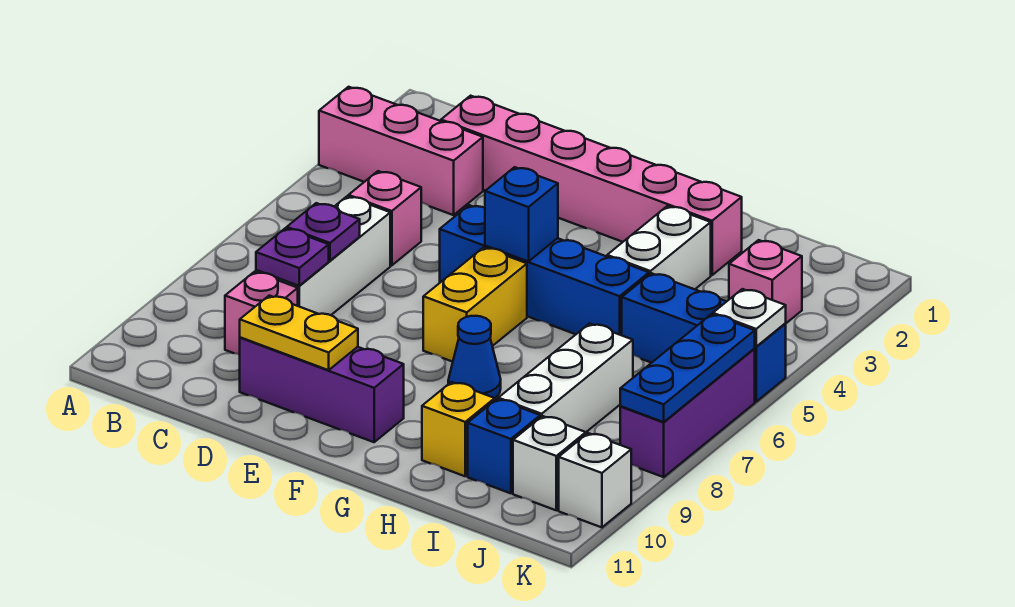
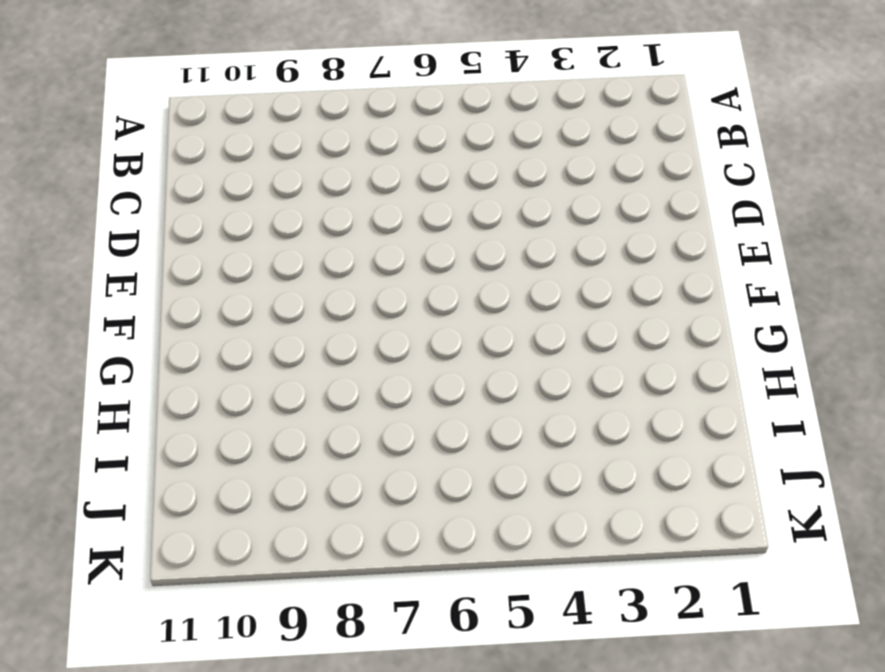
none -> pink brick A3:C3 level 1
none -> pink brick C2:H2 level 1
none -> pink brick C5 level 1

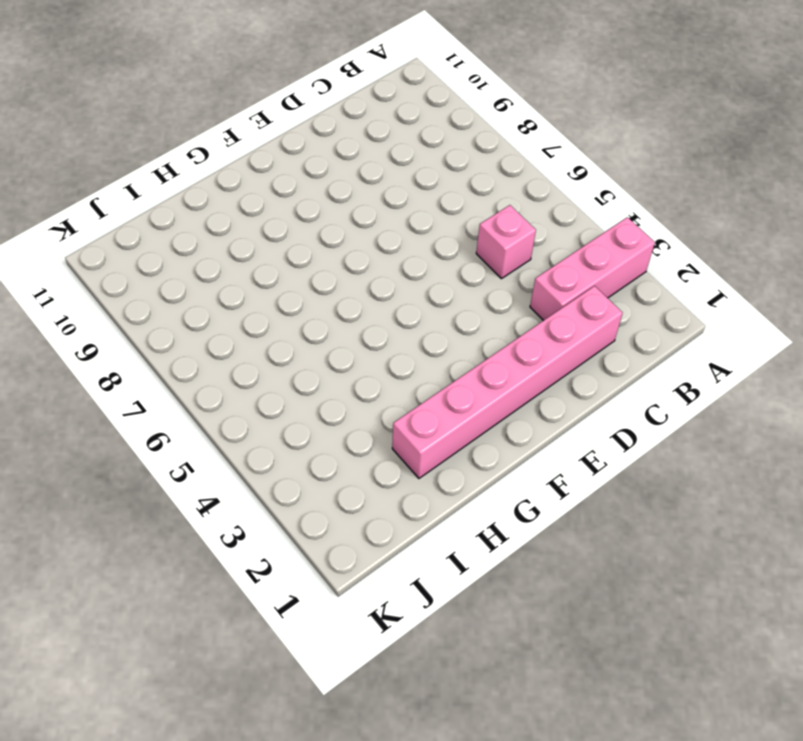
none -> white brick C6:C8 level 1
none -> pink brick C9 level 1
none -> purple brick D10:F10 level 1

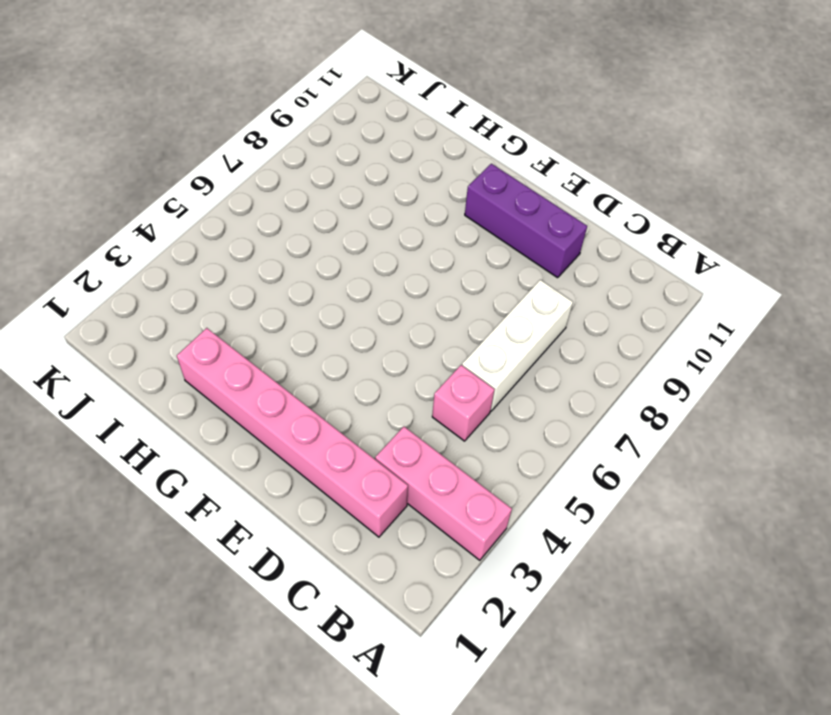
none -> pink brick C9 level 1
none -> blue brick E5:H5 level 1
none -> yellow brick F6:F7 level 1

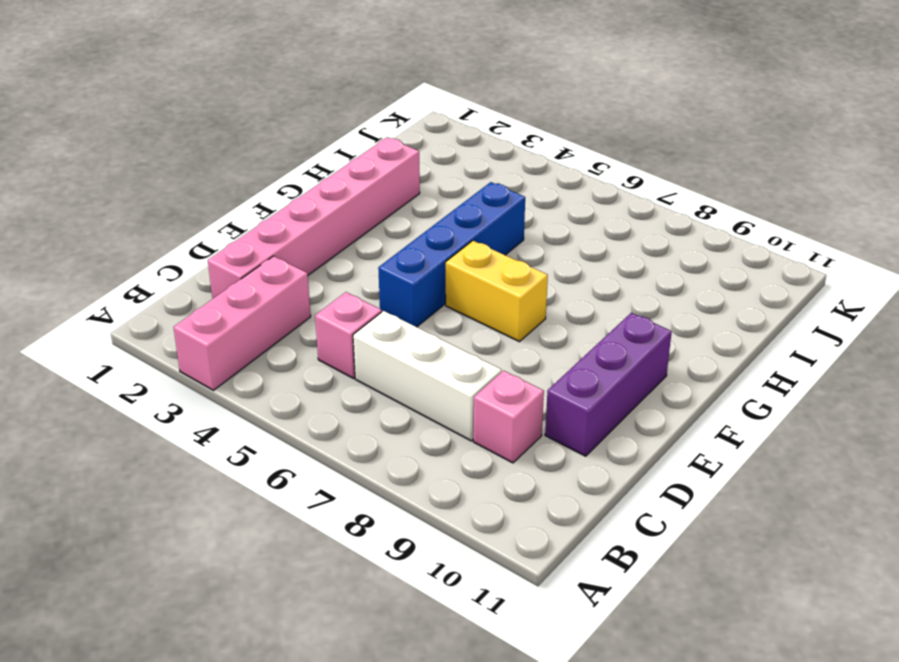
none -> blue cone G8 level 1
none -> white brick H3:H4 level 1
none -> yellow brick H10 level 1

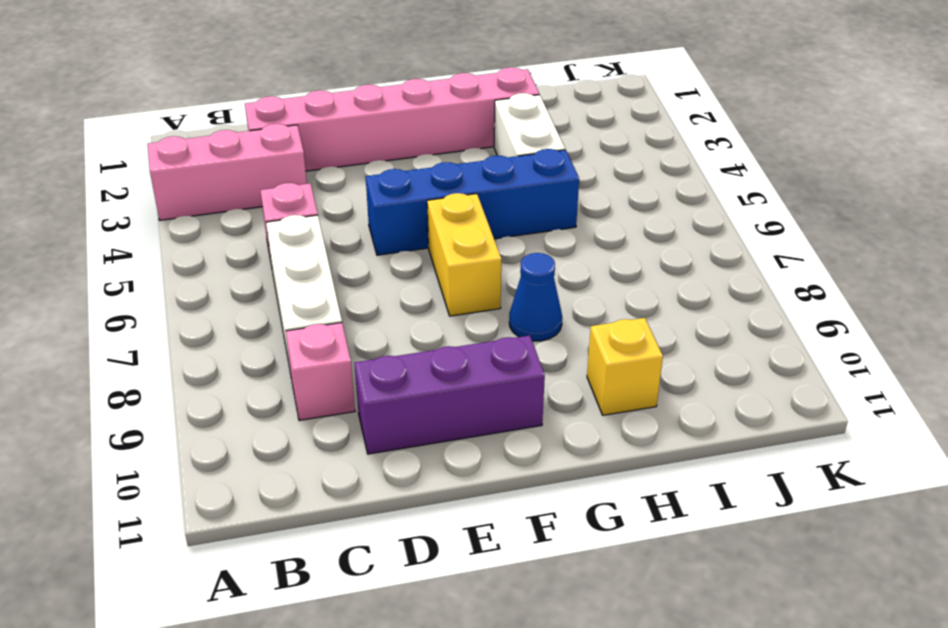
none -> blue brick I5:K5 level 1
none -> white brick I7:I9 level 1
none -> blue brick I10 level 1

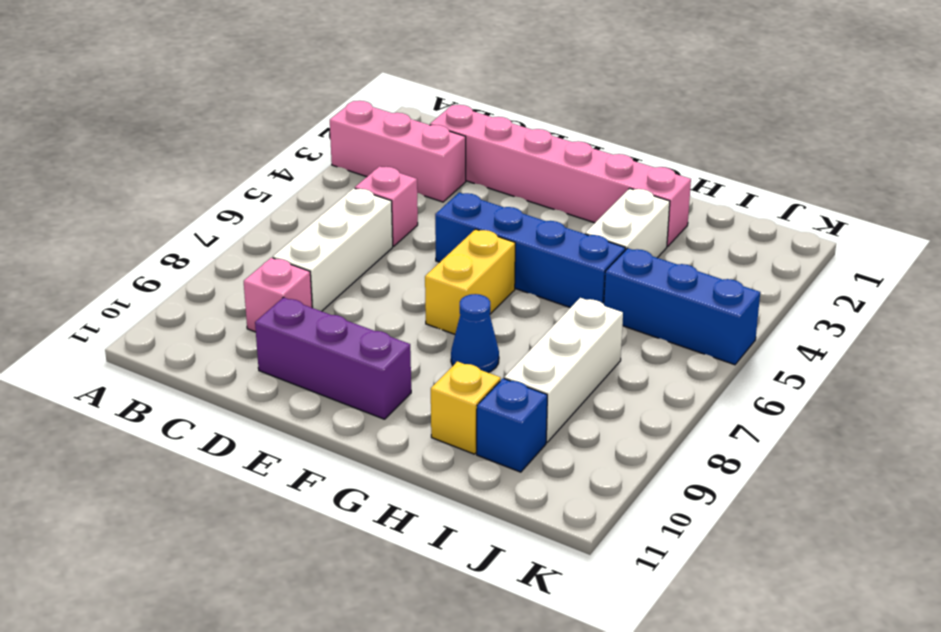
none -> pink brick J3 level 1
none -> white brick J10 level 1
none -> purple brick K6:K8 level 1

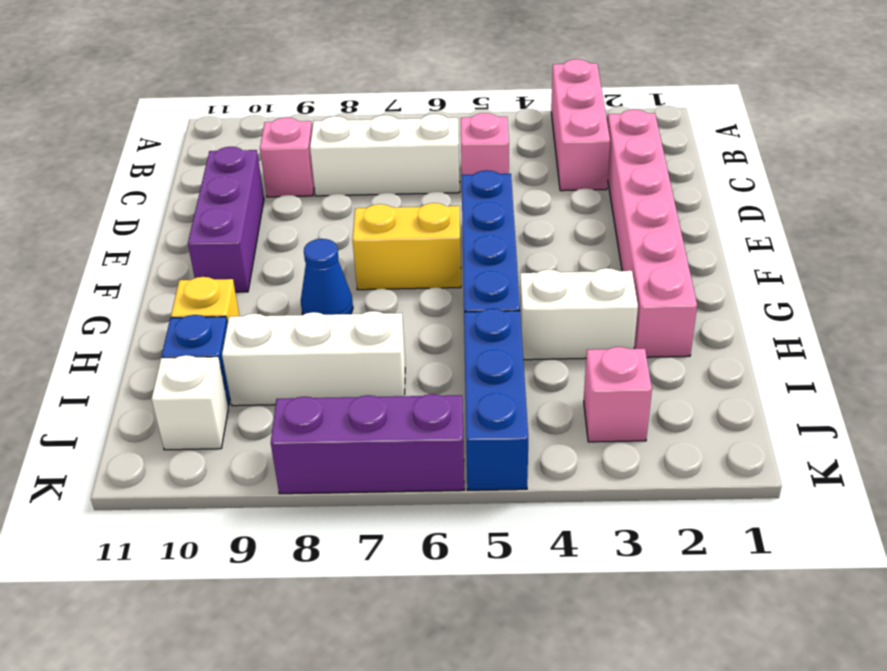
none -> white brick K10 level 1
none -> purple plate C7 level 2
none -> purple plate C8 level 2

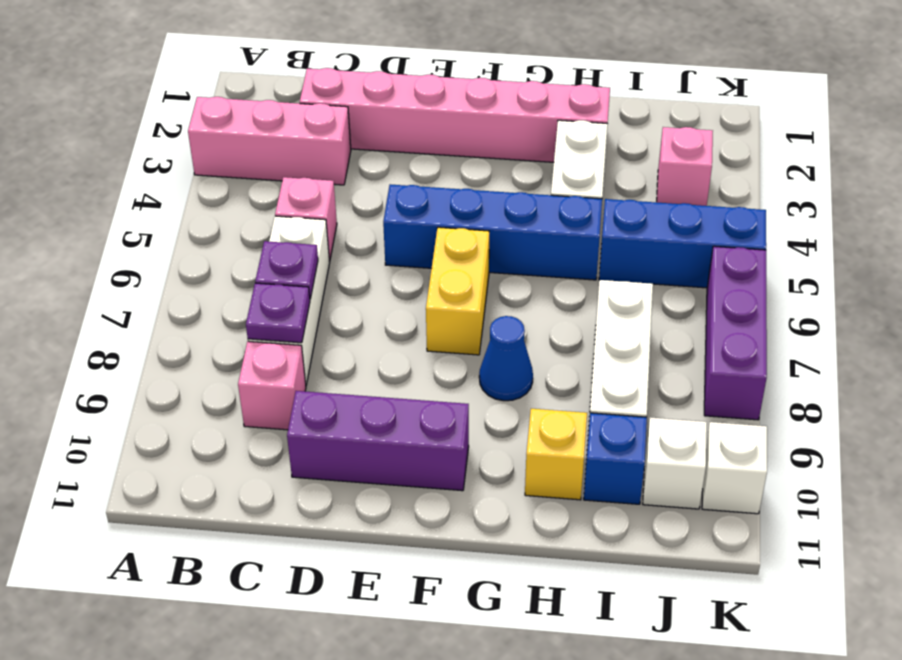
none -> yellow plate D10:E10 level 2
none -> blue brick F5 level 2
none -> white plate K5 level 2

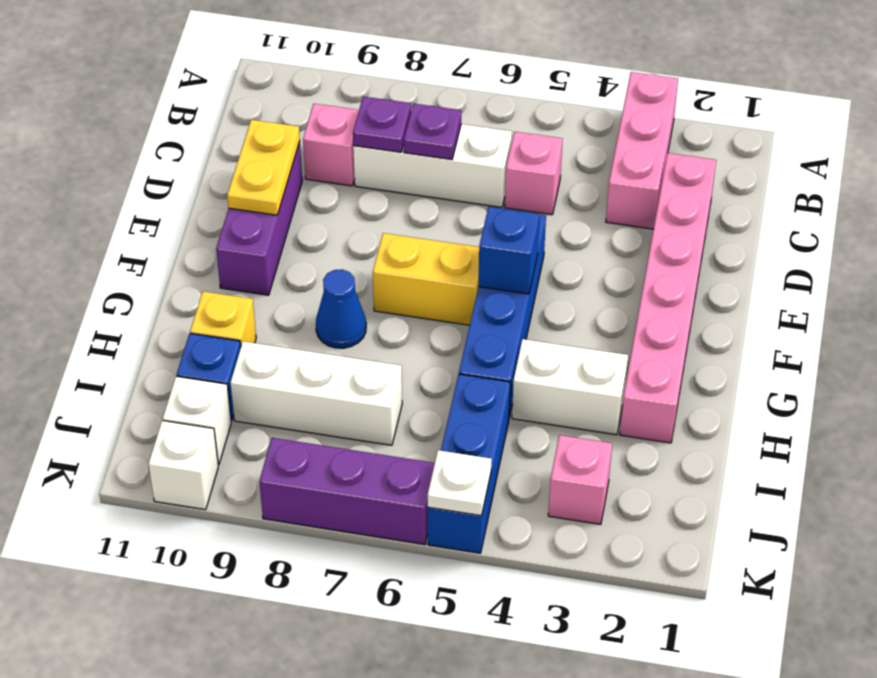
none -> blue plate K6:K8 level 2

